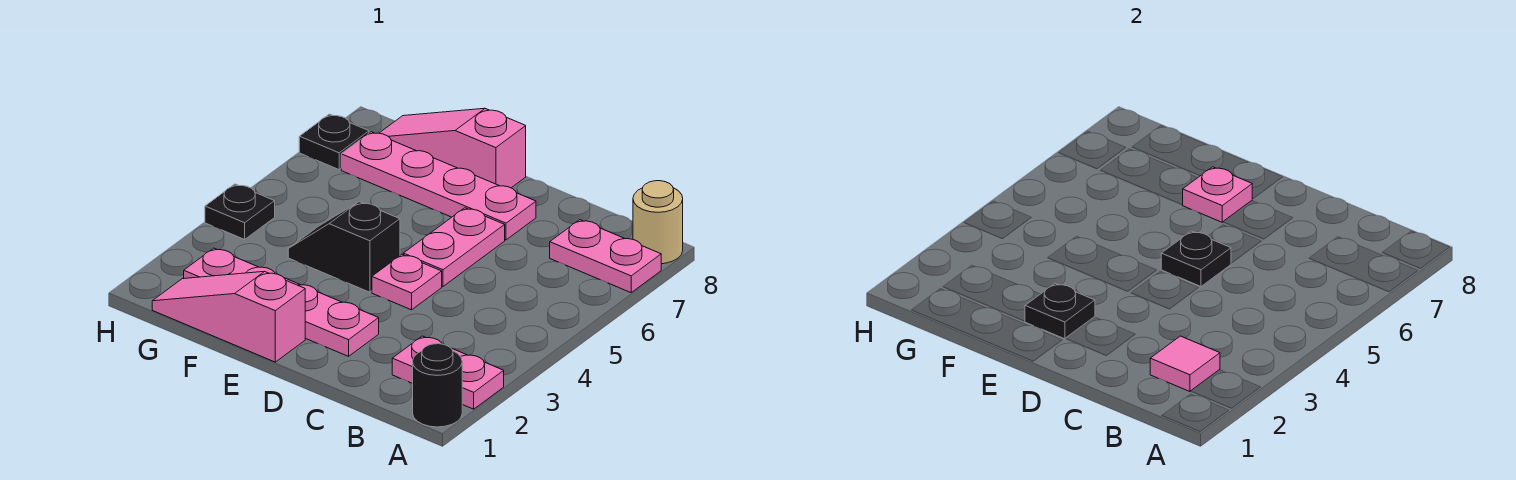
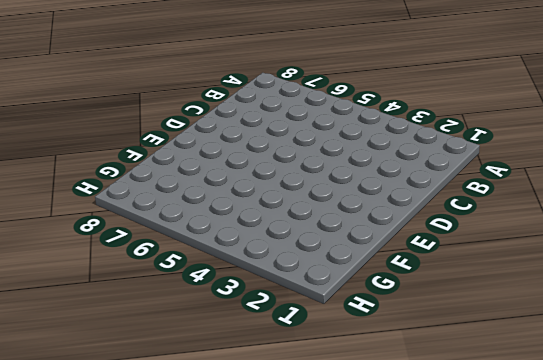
none -> black round brick A1 level 1
none -> pink plate A2:B2 level 1
none -> pink plate A7:B7 level 1

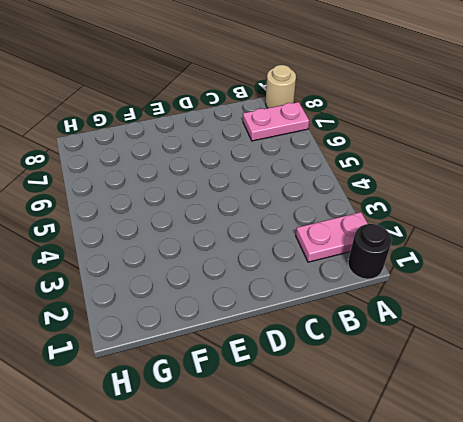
none -> pink plate D2:G2 level 1
none -> pink plate D4 level 1
none -> pink plate D5:D6 level 1

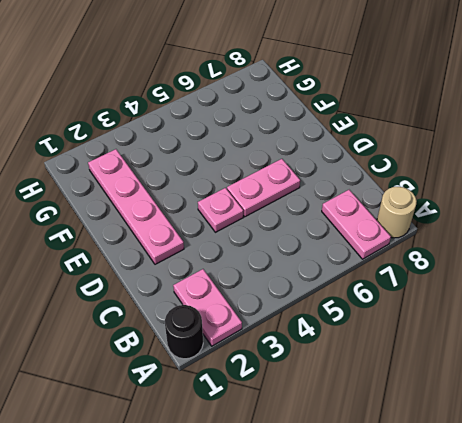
none -> pink plate D7:G7 level 1
none -> pink slope E1:G1 level 1 top E
none -> black slope E4:F4 level 1 top E

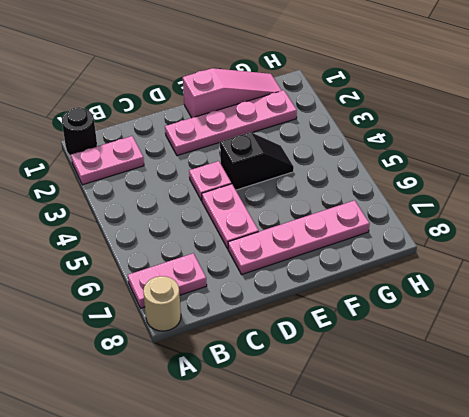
none -> pink slope E8:G8 level 1 top E
none -> black plate H4 level 1
none -> black plate H7 level 1

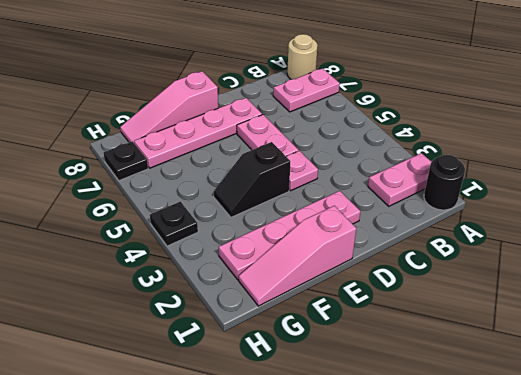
none -> pink tile B2 level 2
none -> black plate D5 level 2
none -> black plate E2 level 2

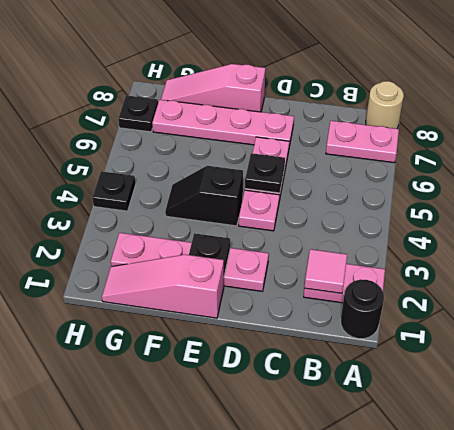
none -> pink plate E7 level 2

